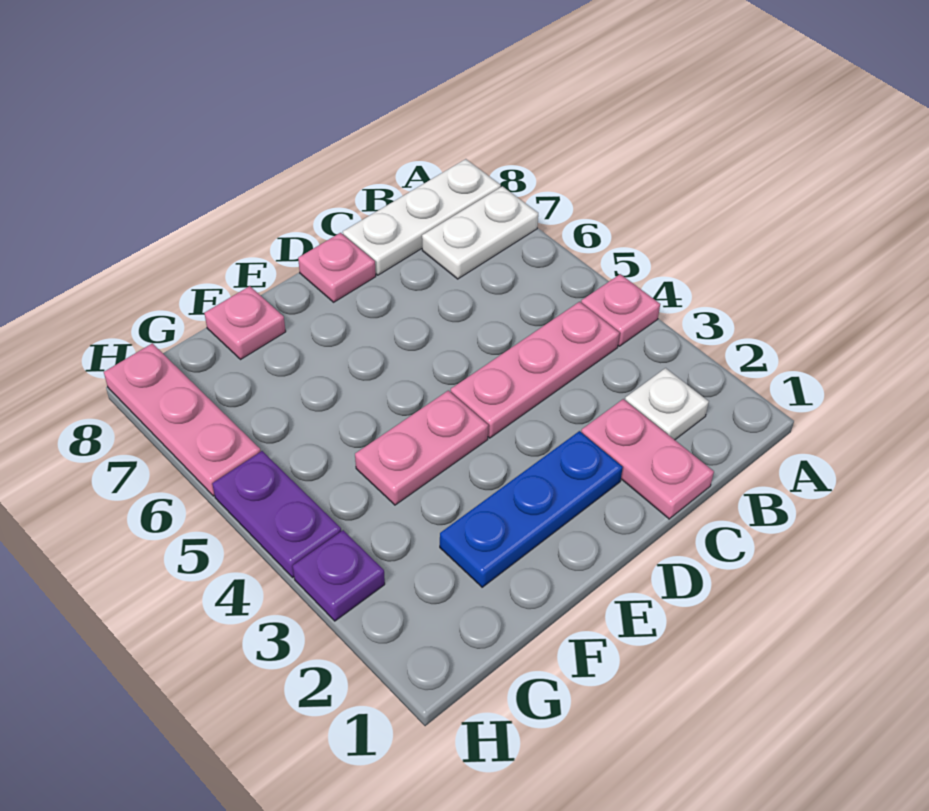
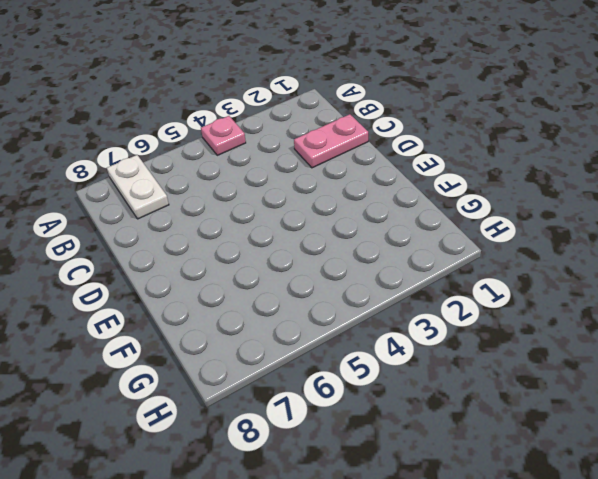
none -> white plate A8:C8 level 1
none -> white plate B2 level 1
none -> pink plate B4:D4 level 1

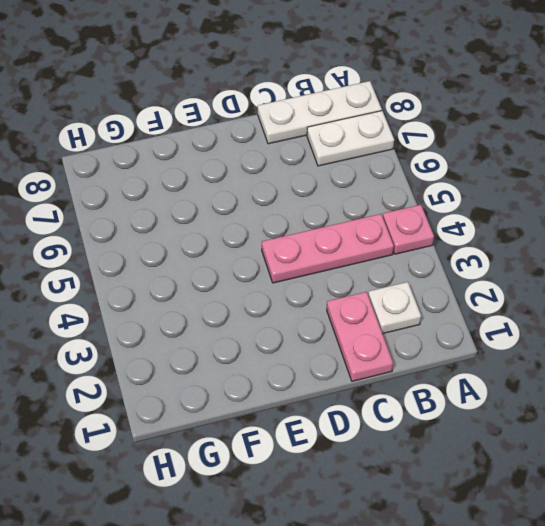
none -> blue plate D2:F2 level 1
none -> pink plate D8 level 1
none -> pink plate E4:F4 level 1

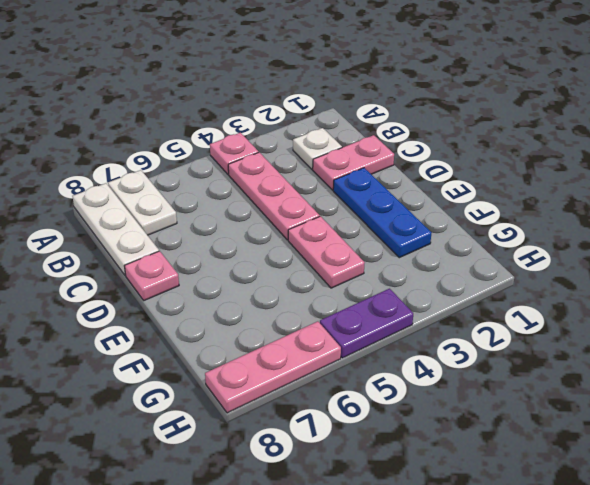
none -> pink plate F8 level 1
none -> purple plate H3 level 1

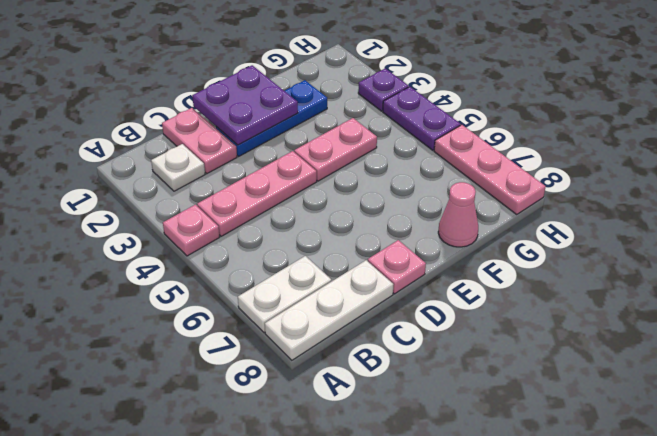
purple plate D1:E2 level 2 -> none
pink cone F8 level 1 -> pink plate F8 level 1

